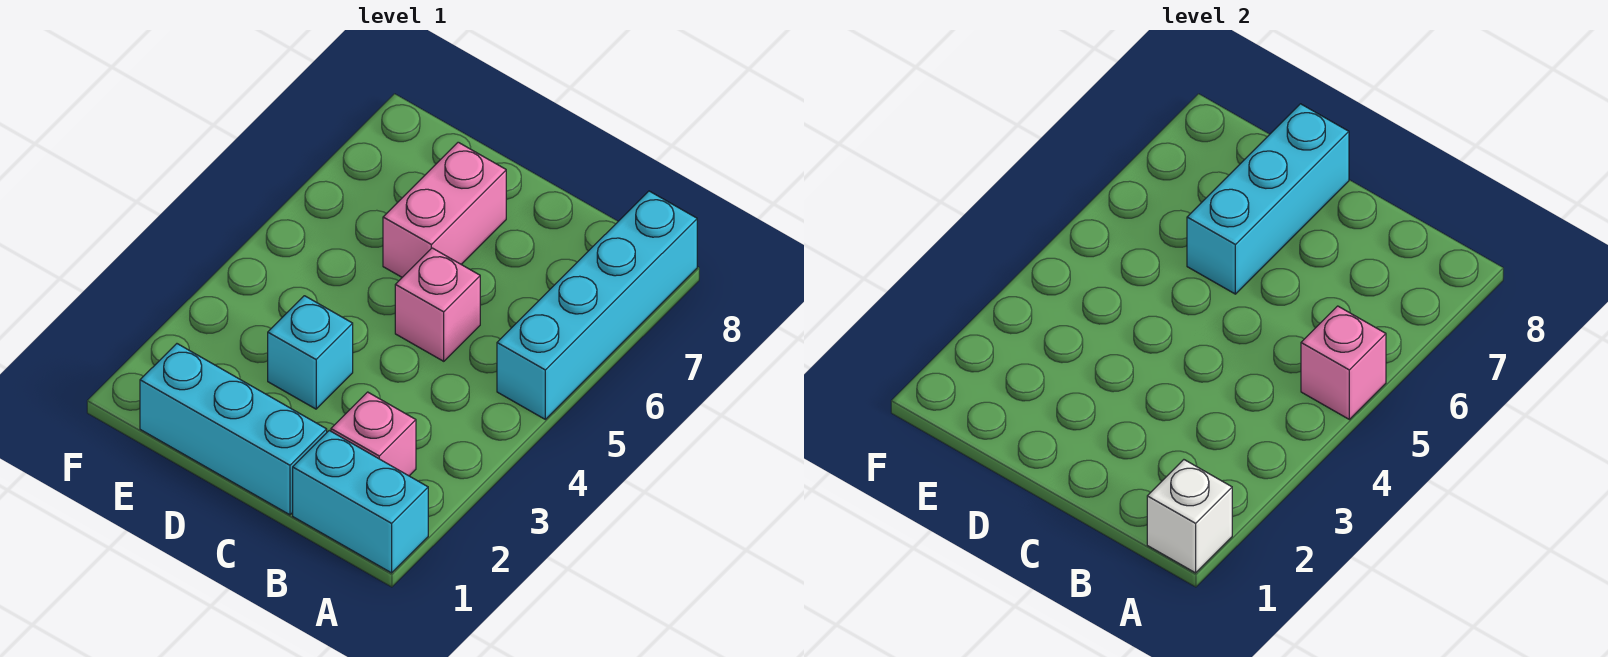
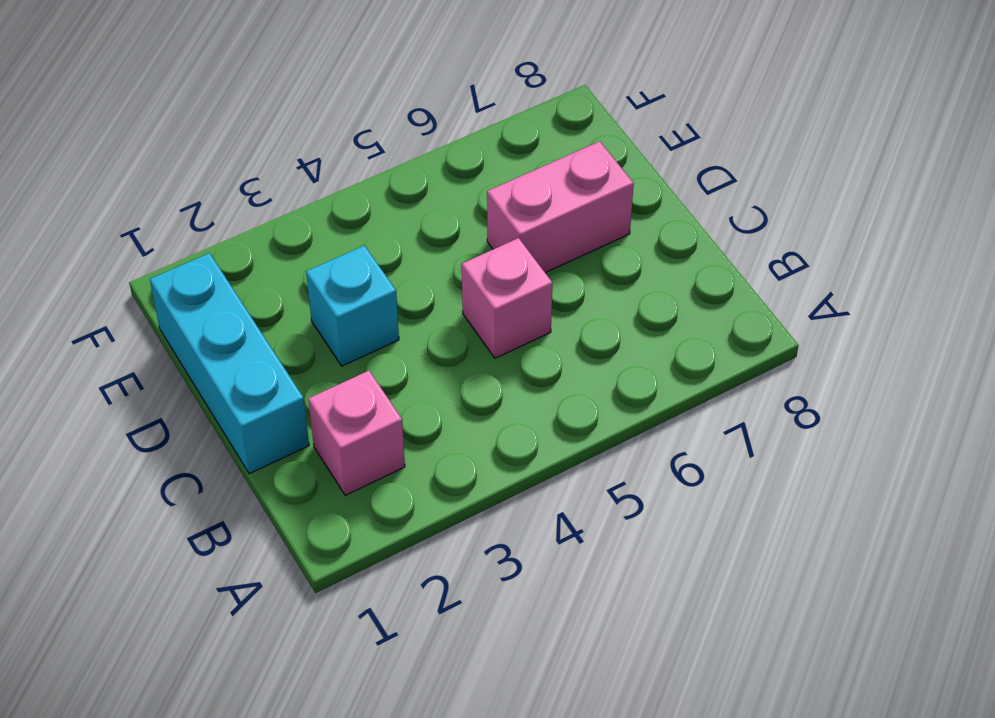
none -> cyan brick A1:B1 level 1
none -> cyan brick A5:A8 level 1

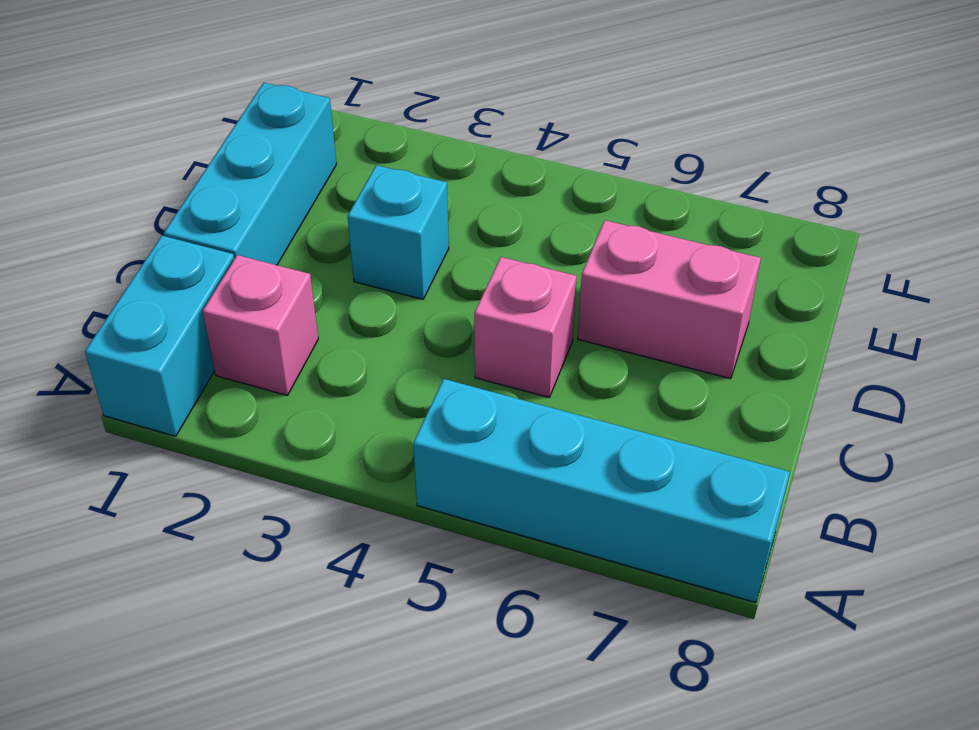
none -> white brick A1 level 2
none -> pink brick A5 level 2

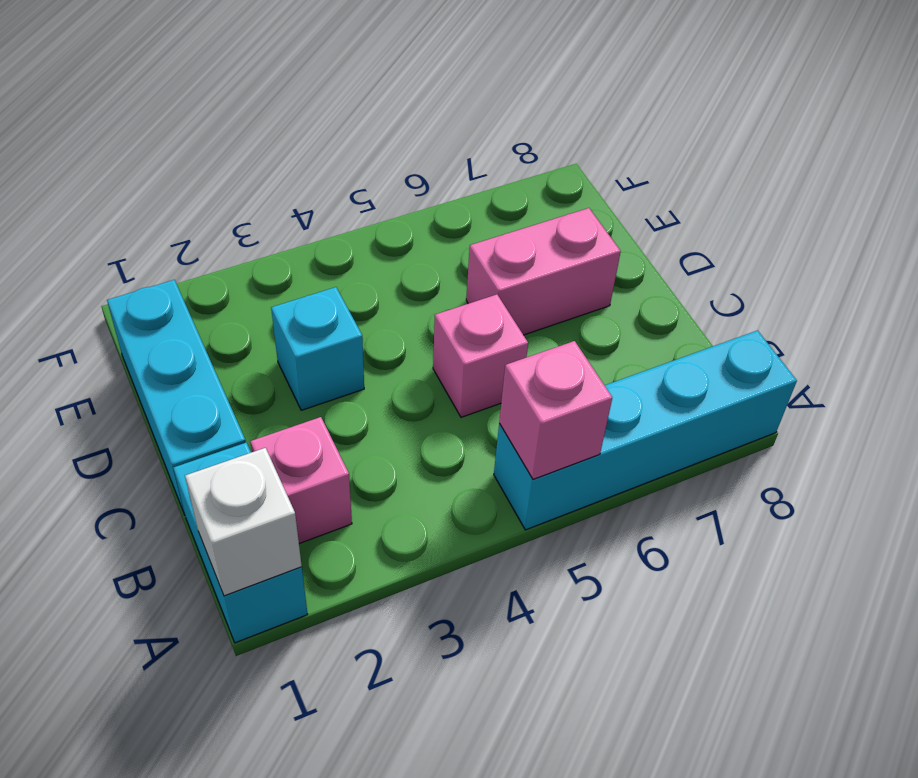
none -> cyan brick D6:D8 level 2

